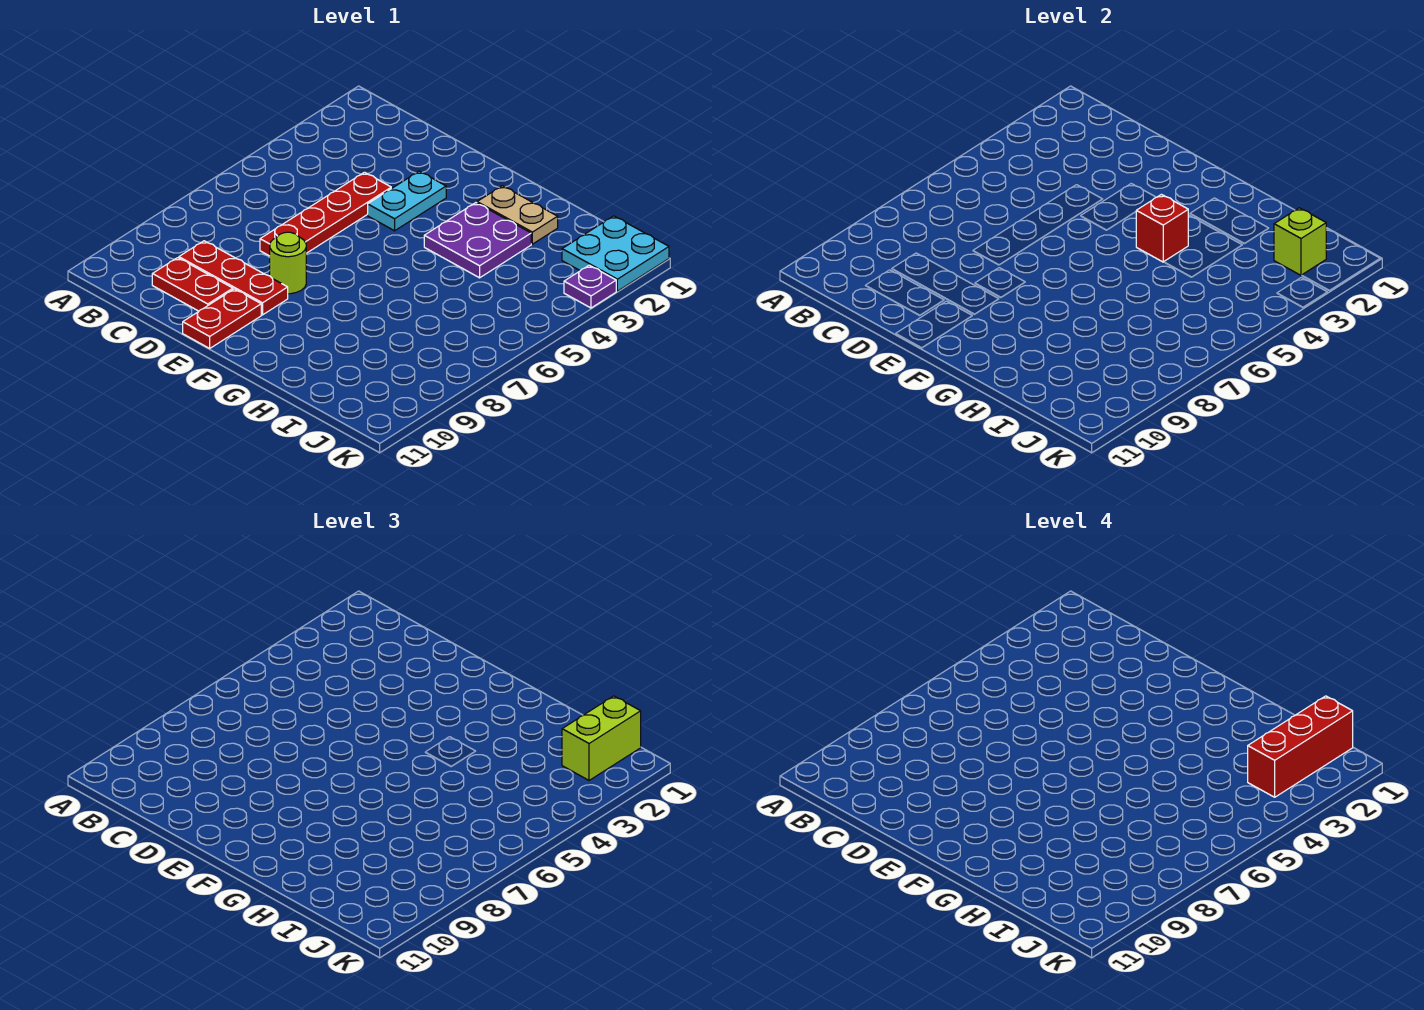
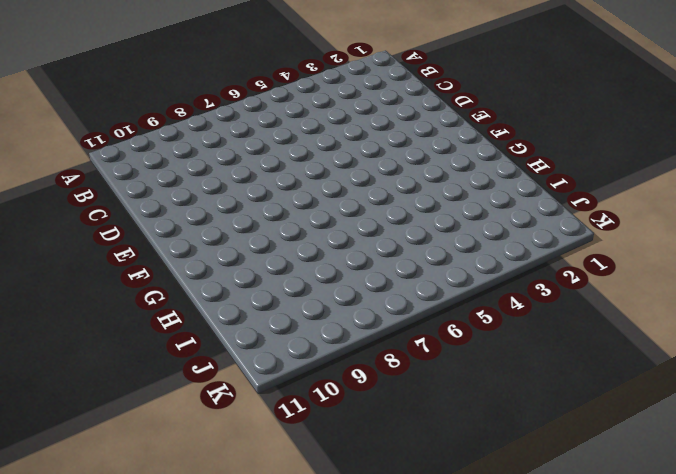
none -> red plate C9:E9 level 1
none -> red plate C10:D10 level 1
none -> red plate D4:D7 level 1

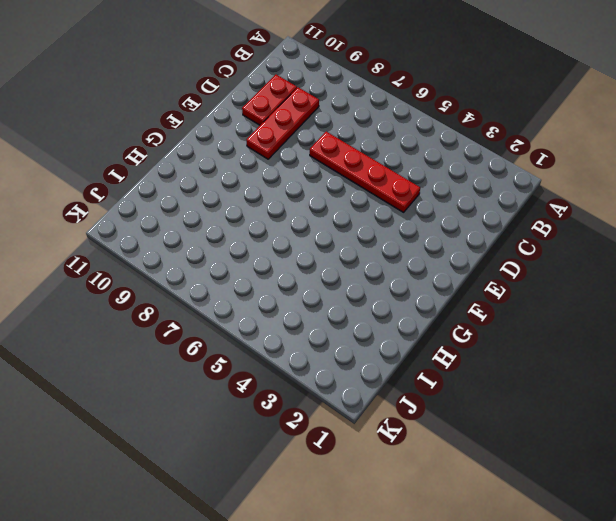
none -> cyan plate E3:E4 level 1
none -> lime round brick E8 level 1
none -> red plate E10:E11 level 1

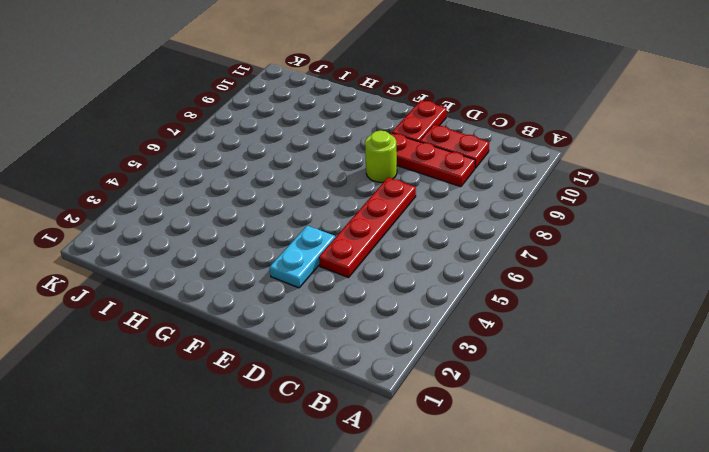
none -> tan plate G2:H2 level 1
none -> purple plate G3:H4 level 1
none -> cyan plate J1:K2 level 1

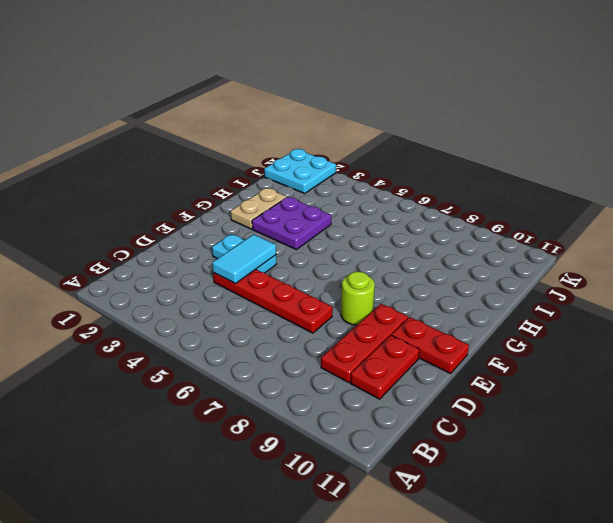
cyan tile D4:E4 level 2 -> none
none -> purple plate K3 level 1
none -> red brick G4 level 2
none -> lime brick J2 level 2

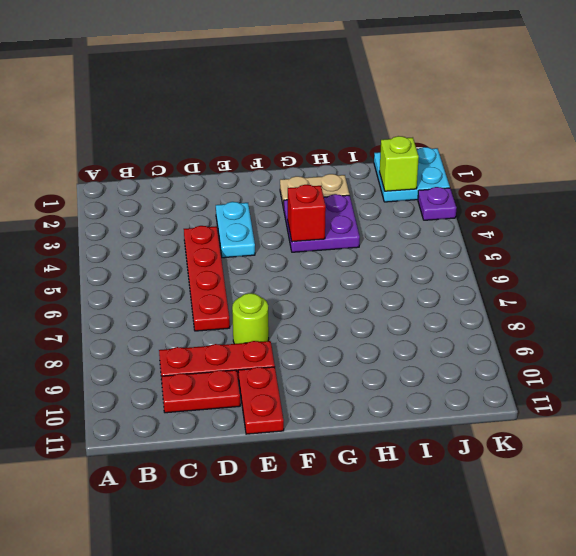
none -> lime brick J1:J2 level 3
none -> red brick J1:J3 level 4

